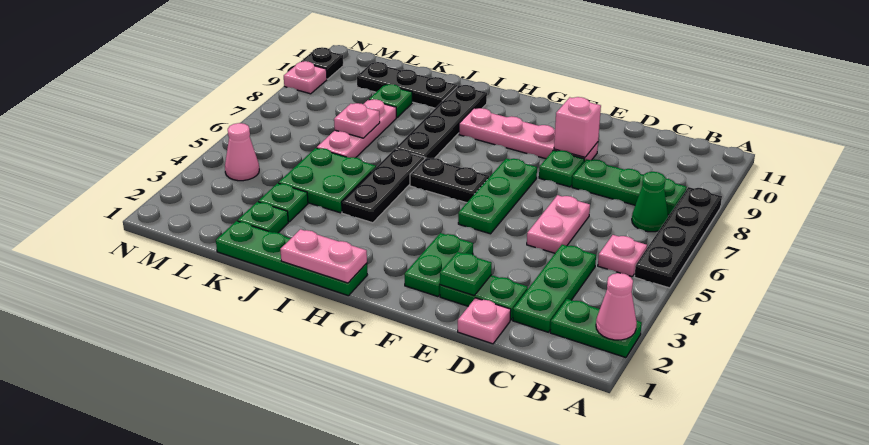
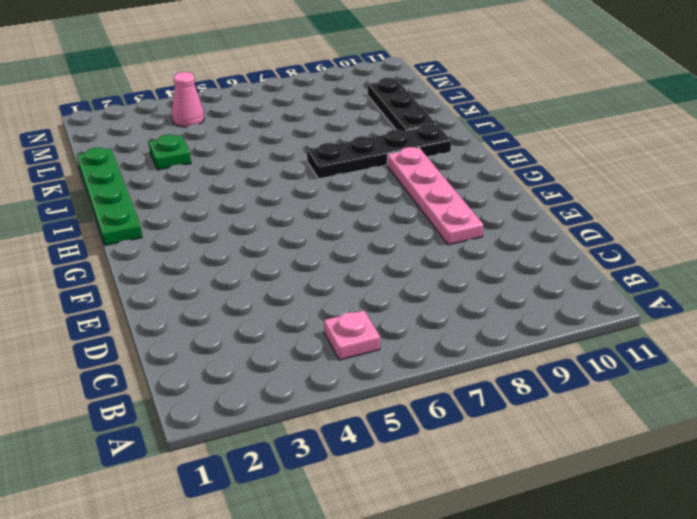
none -> green plate A2:B2 level 1
none -> black plate A5:A8 level 1
none -> green cone B7 level 1
none -> green plate B8:D8 level 1

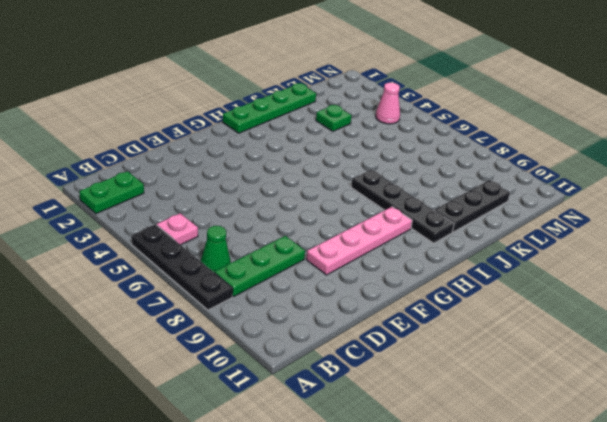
none -> green plate C2:C4 level 1
none -> pink plate D1 level 1
none -> green plate D2:E2 level 1
none -> pink plate D5:D6 level 1

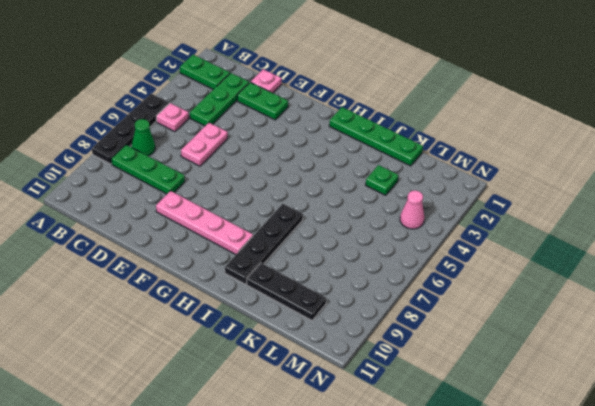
none -> green plate E8 level 1
none -> green plate F2:F3 level 1
none -> green plate F5:F7 level 1
none -> black plate G6:H6 level 1

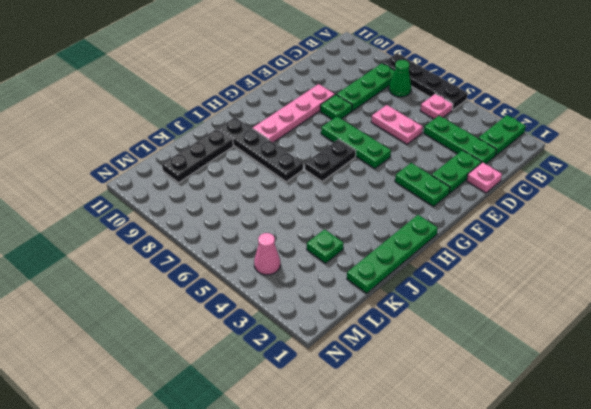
none -> black plate I4:I6 level 1
none -> green plate J4:K5 level 1
none -> green plate K2 level 1
none -> pink plate K6:K8 level 1

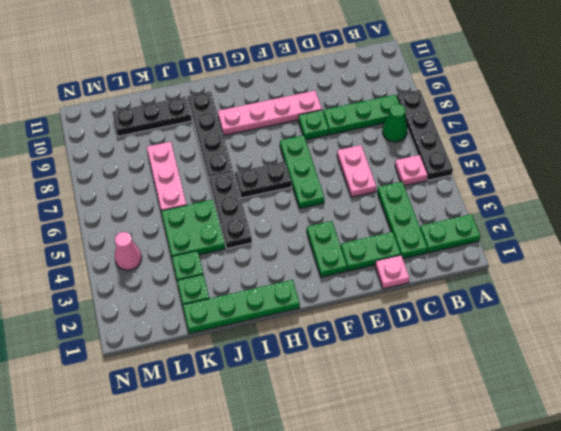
none -> green plate K9 level 1
none -> pink plate N9 level 1
none -> black plate N10 level 1
none -> pink cone A2 level 2

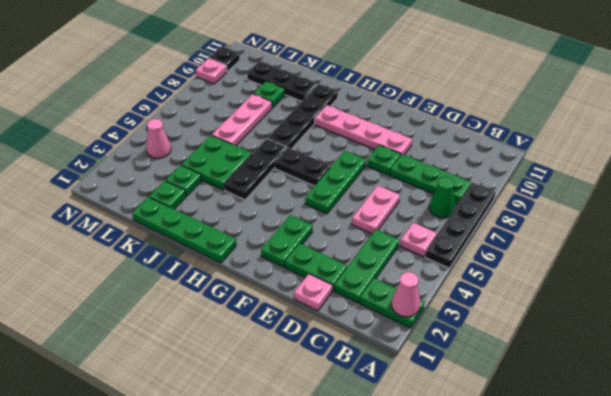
none -> green plate E2 level 2
none -> pink brick E9 level 2
none -> pink plate H1:I1 level 2
none -> pink plate K7 level 2

